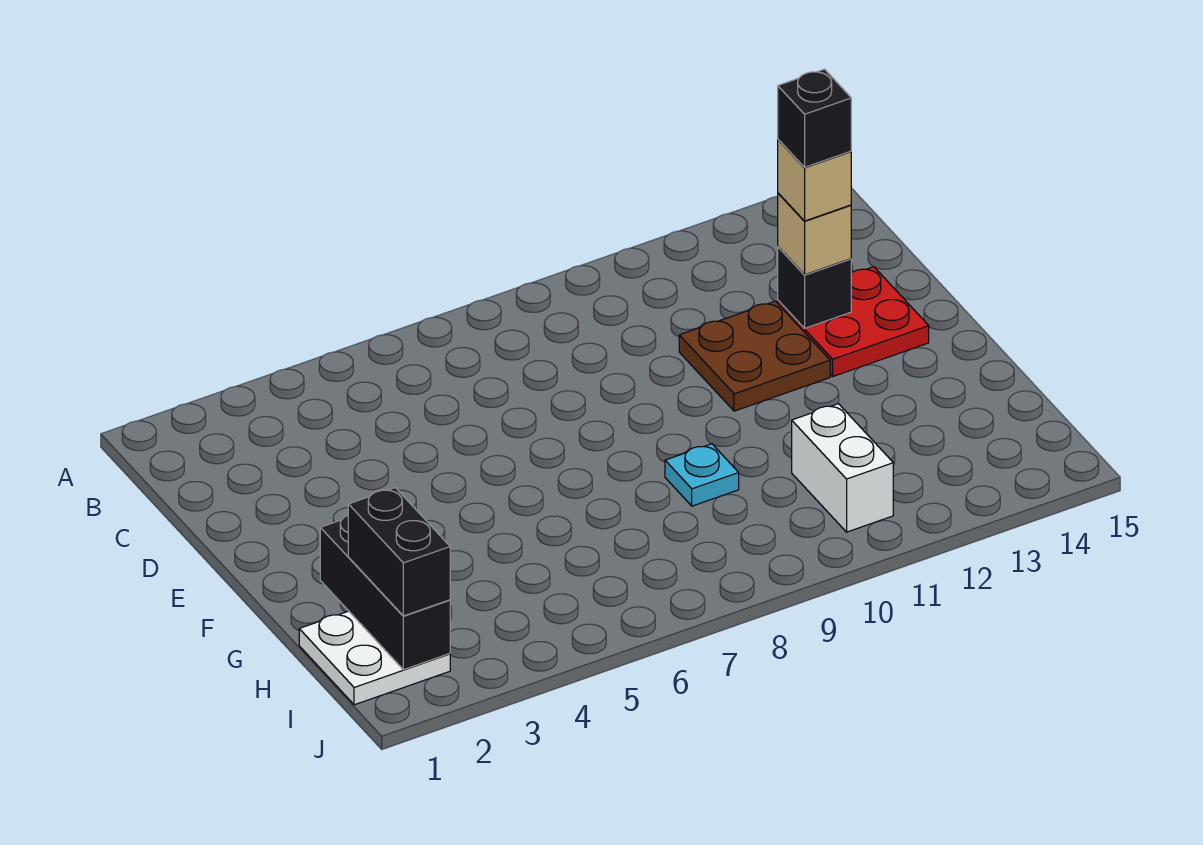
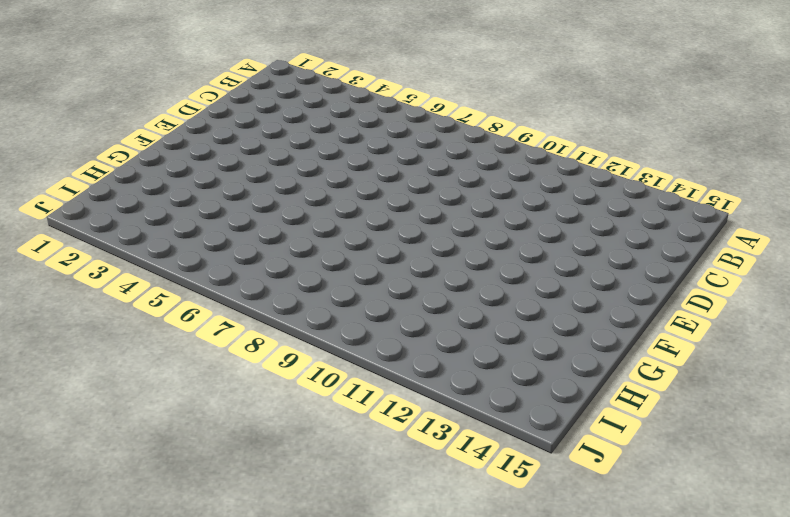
none -> brown plate D11:E12 level 1
none -> red plate D13:E14 level 1

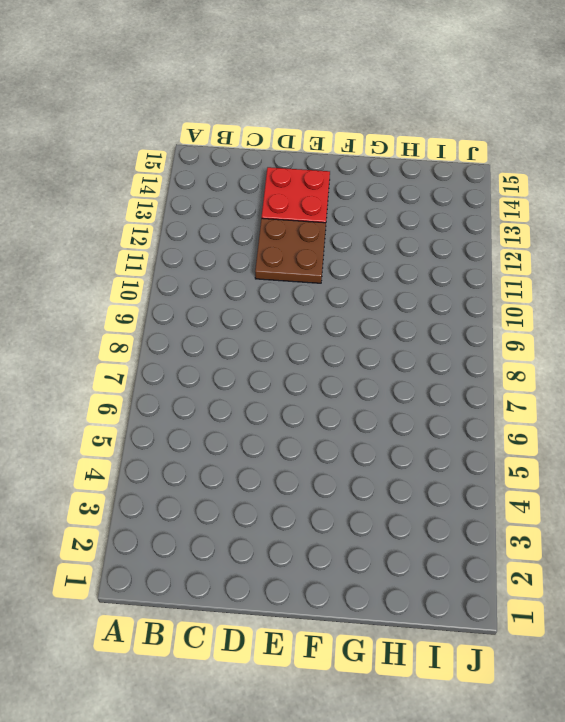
none -> cyan plate G9 level 1
none -> white plate H1:I2 level 1

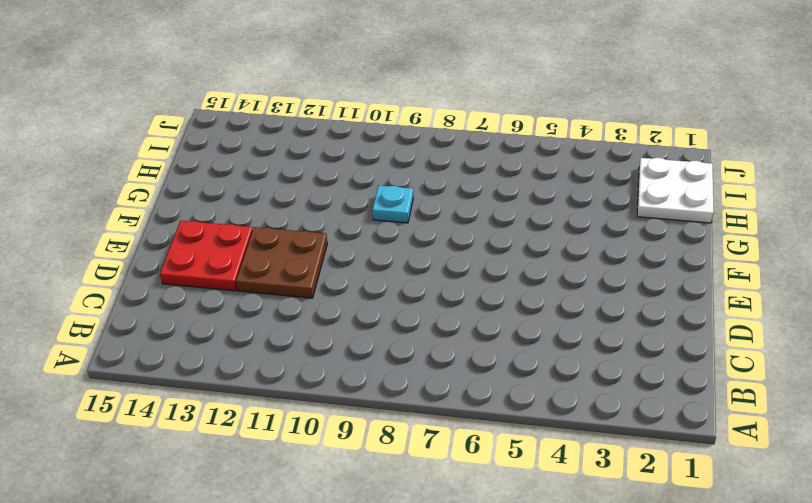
none -> white brick H11:I11 level 1
none -> black brick D13 level 2

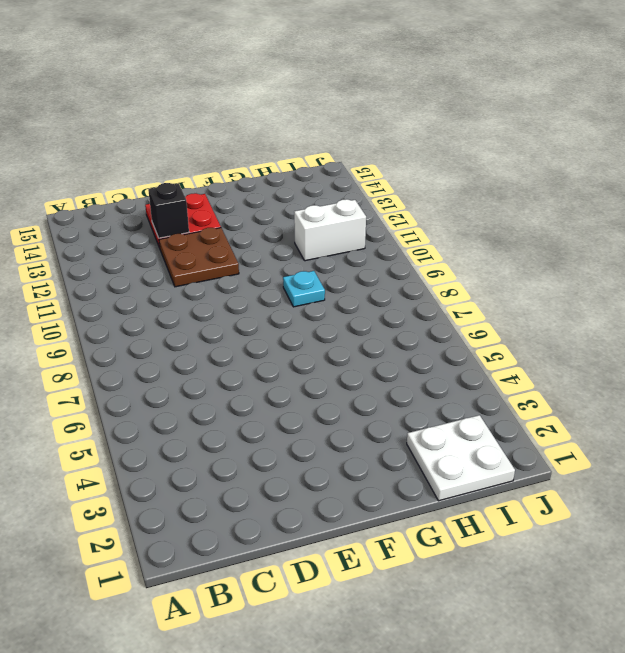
none -> black brick G2:I2 level 2
none -> tan brick D13 level 3

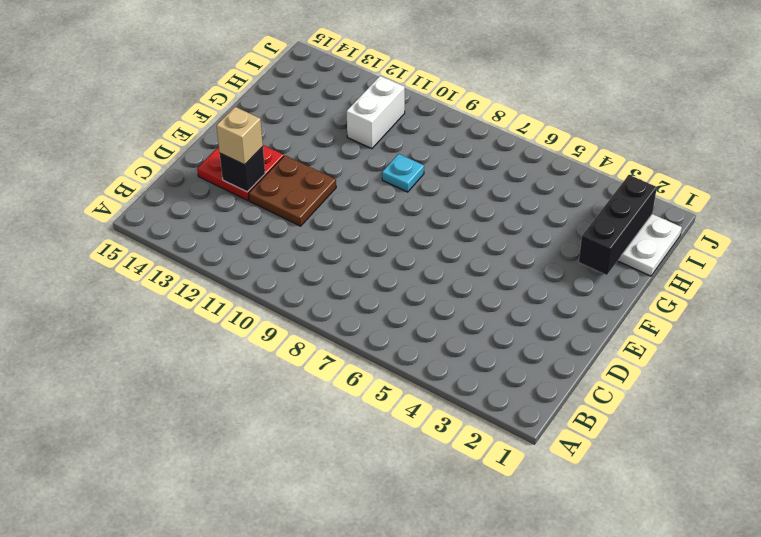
none -> black brick H2:I2 level 3
none -> tan brick D13 level 4

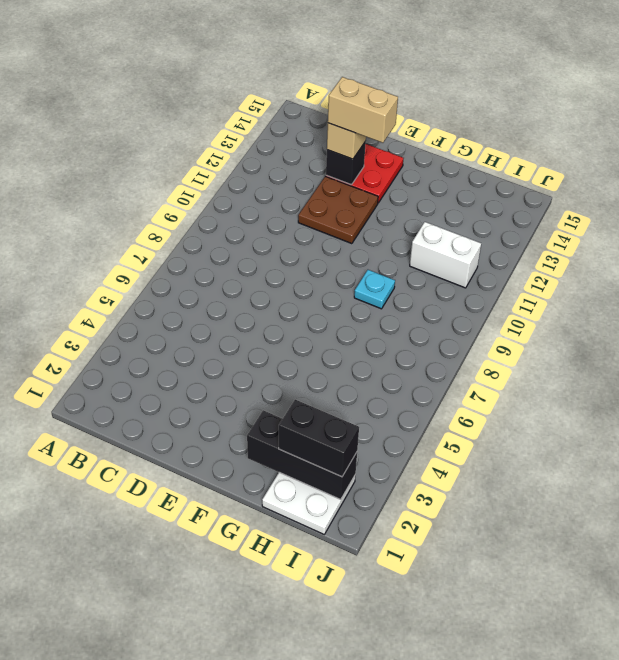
tan brick D13:E13 level 4 -> tan brick D13 level 4
none -> black brick D13 level 5

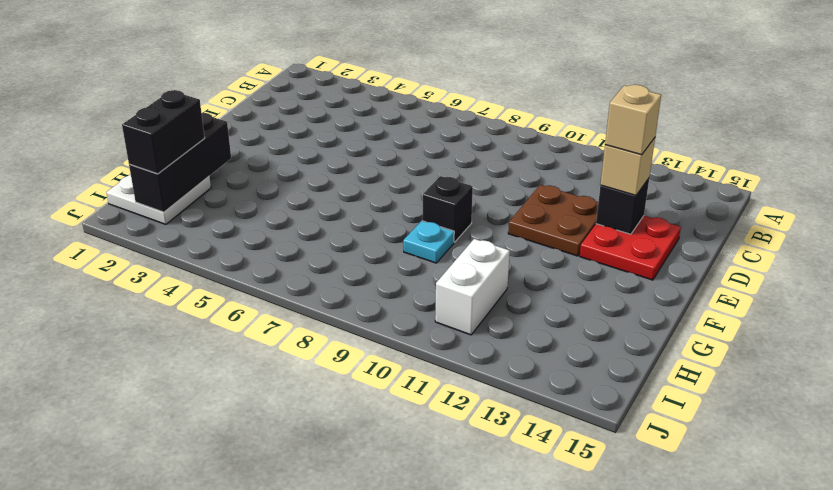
black brick F9 level 1 -> black brick D13 level 5

